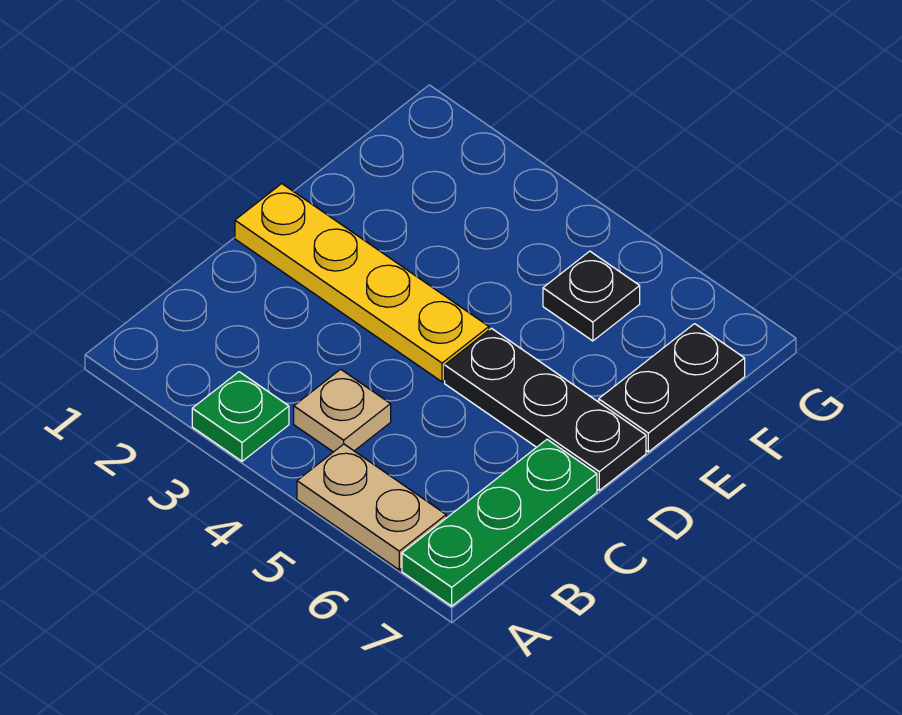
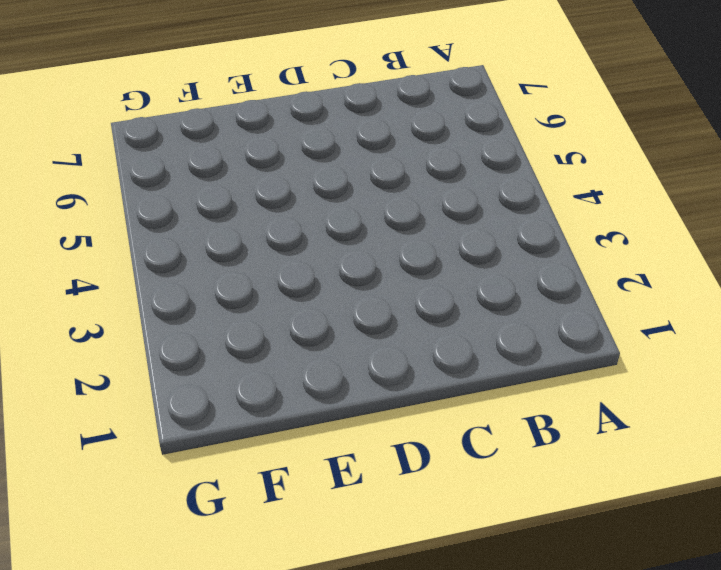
none -> green plate A3 level 1
none -> tan plate A5:A6 level 1

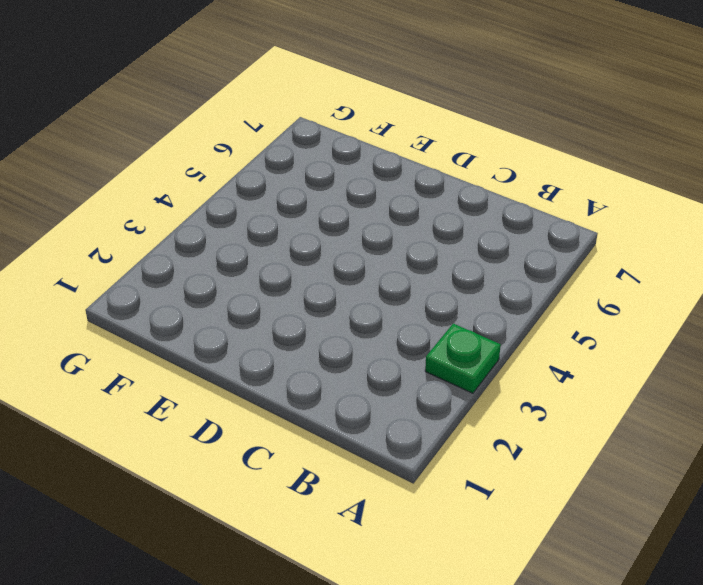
none -> tan plate A5:A6 level 1
none -> green plate A7:C7 level 1

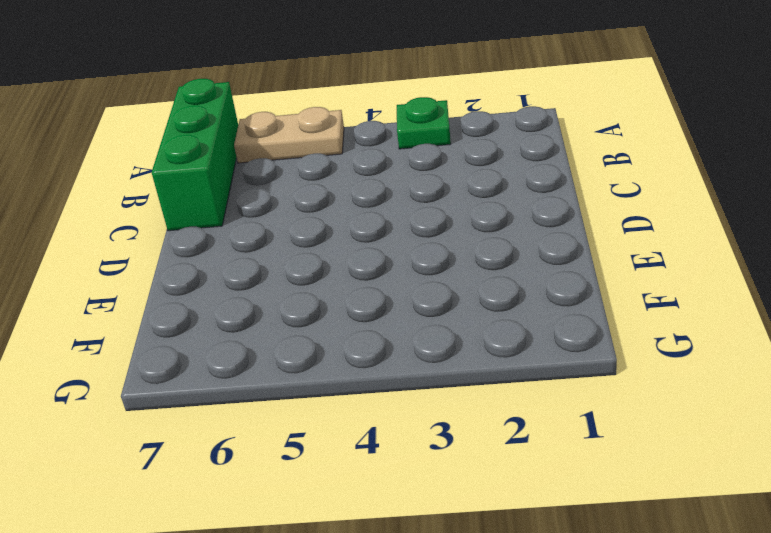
green brick A7:C7 level 1 -> green plate A7:C7 level 1
none -> tan plate B4 level 1
none -> yellow plate D1:D4 level 1

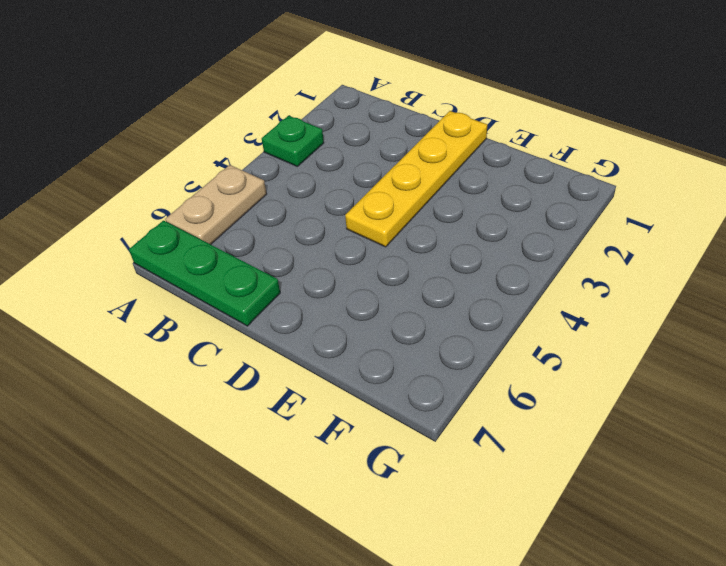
none -> tan plate B4 level 1
none -> black plate D5:D7 level 1

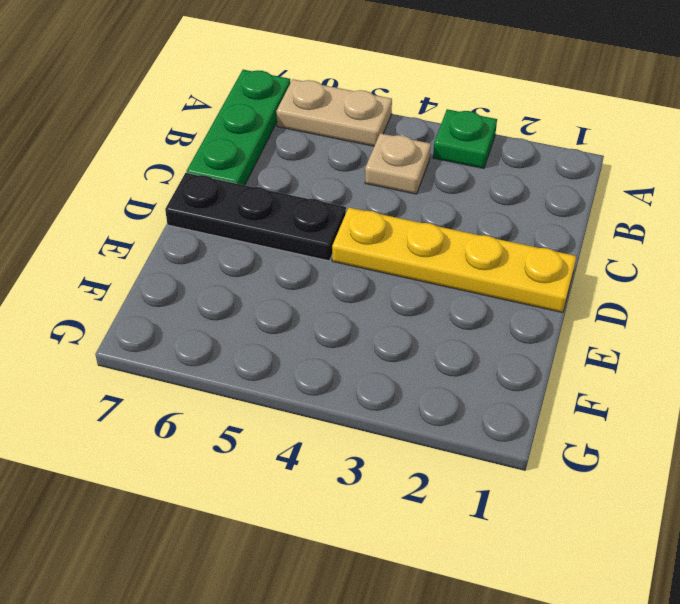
none -> black plate E7:F7 level 1
none -> black plate F5 level 1

